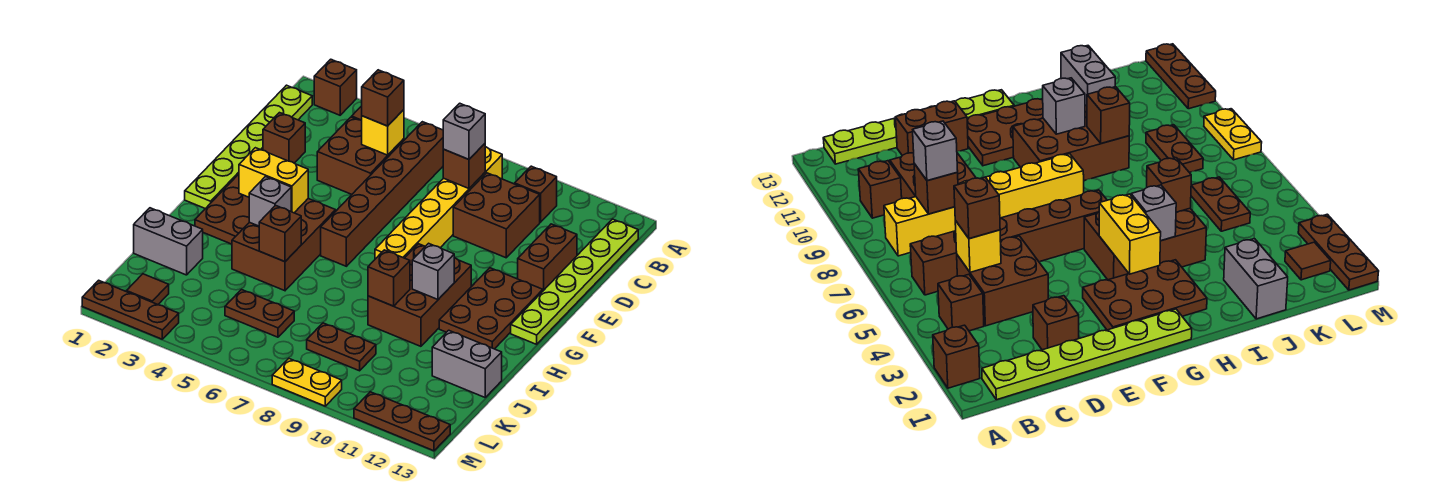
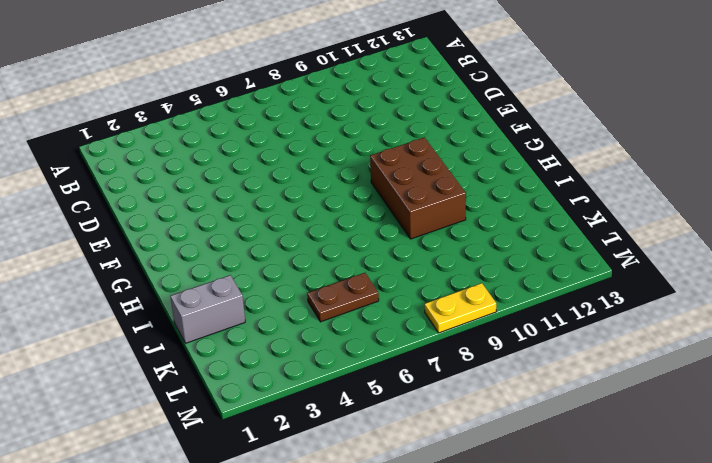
none -> brown brick A2 level 1
none -> lime plate B1:G1 level 1
none -> brown brick B4 level 1
none -> brown brick B6:G6 level 1

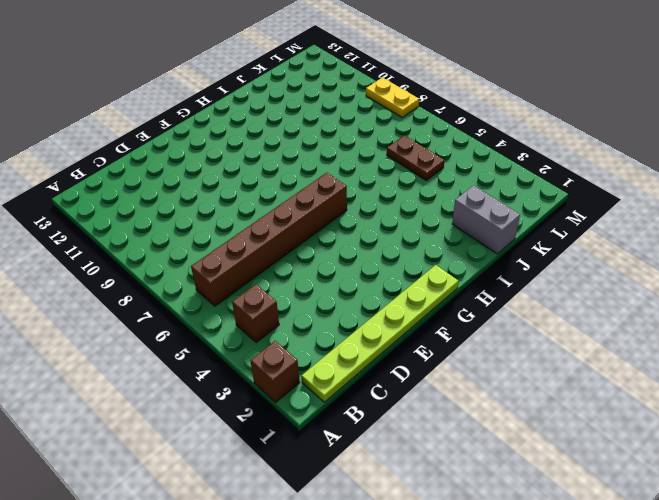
none -> yellow brick B8:G8 level 1
none -> brown brick B10 level 1
none -> lime plate B13:G13 level 1
none -> brown brick C4:D5 level 1

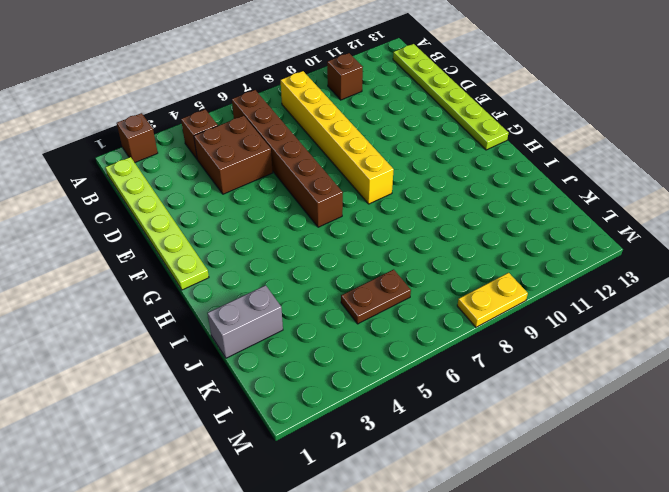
none -> brown brick C9:D10 level 1
none -> brown brick D2 level 1
none -> brown brick D12:E12 level 1
none -> brown plate F2:H3 level 1

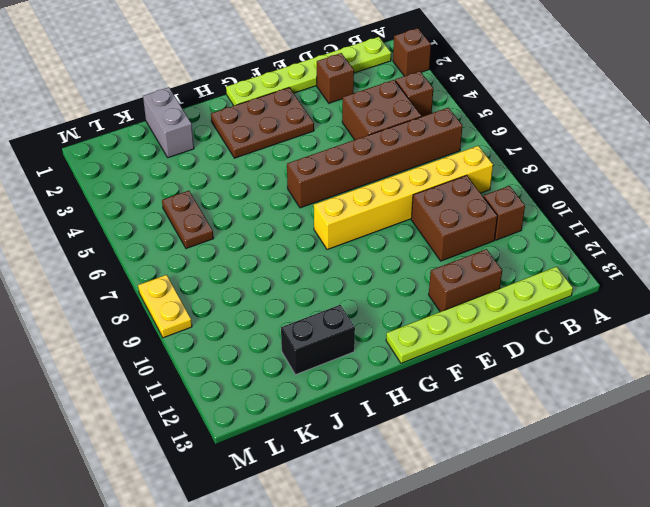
black brick I12:J12 level 1 -> grey brick J12:J13 level 1
none -> brown plate F11:H12 level 1
none -> brown brick G4:I5 level 1
none -> brown brick G9:I10 level 1
none -> brown plate K8:K9 level 1

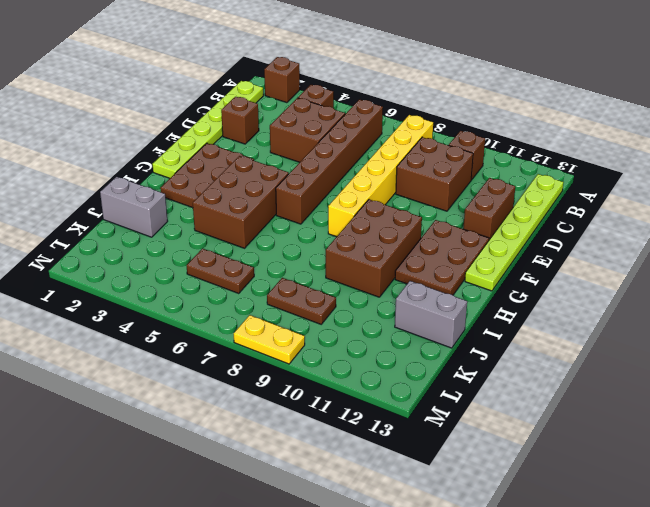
none -> brown tile L2 level 1
none -> brown plate M1:M3 level 1
none -> brown plate M11:M13 level 1
none -> yellow brick C5 level 2

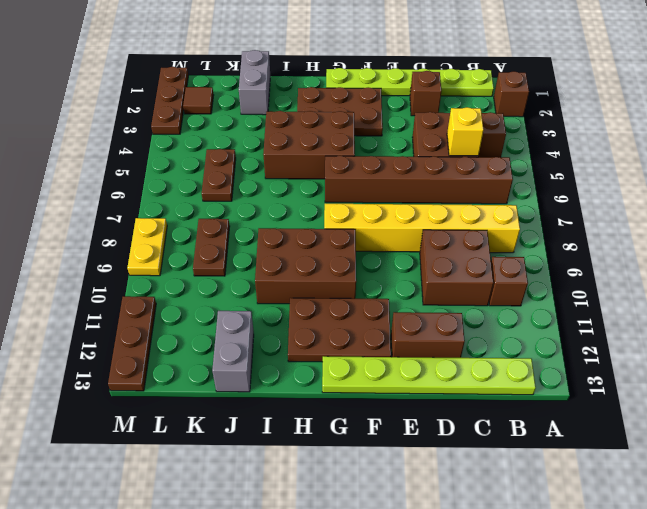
none -> brown brick C8 level 2
none -> yellow brick G3:G4 level 2
none -> grey brick H4 level 2
none -> grey brick H10 level 2

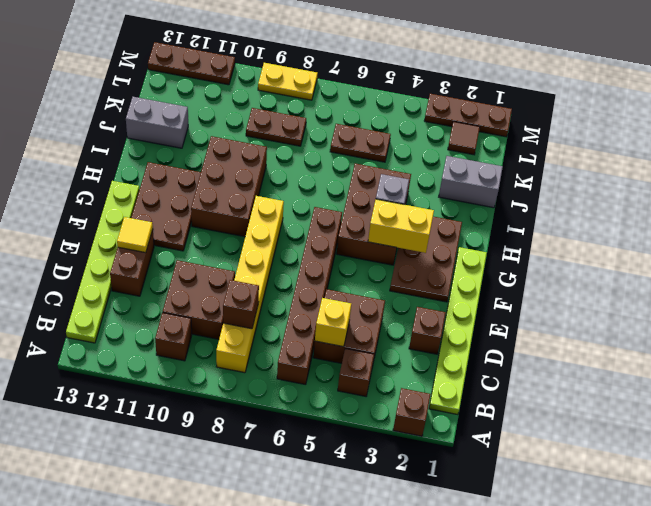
yellow tile E12 level 2 -> none
none -> grey brick H10 level 2
none -> brown brick I5 level 2
none -> brown brick I9 level 2
none -> brown brick C5 level 3

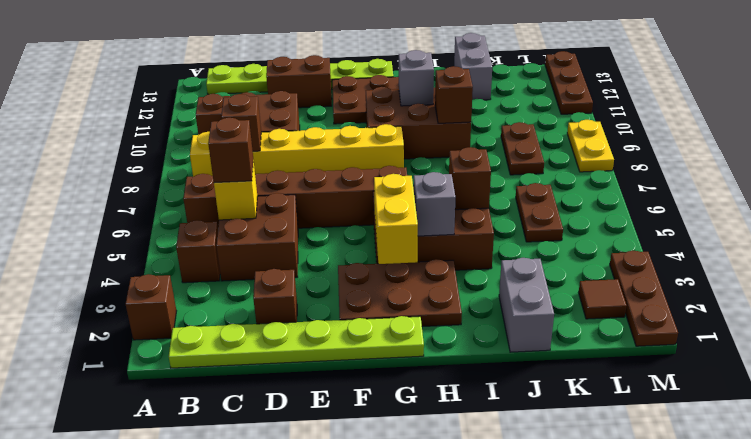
none -> grey brick C8 level 3

